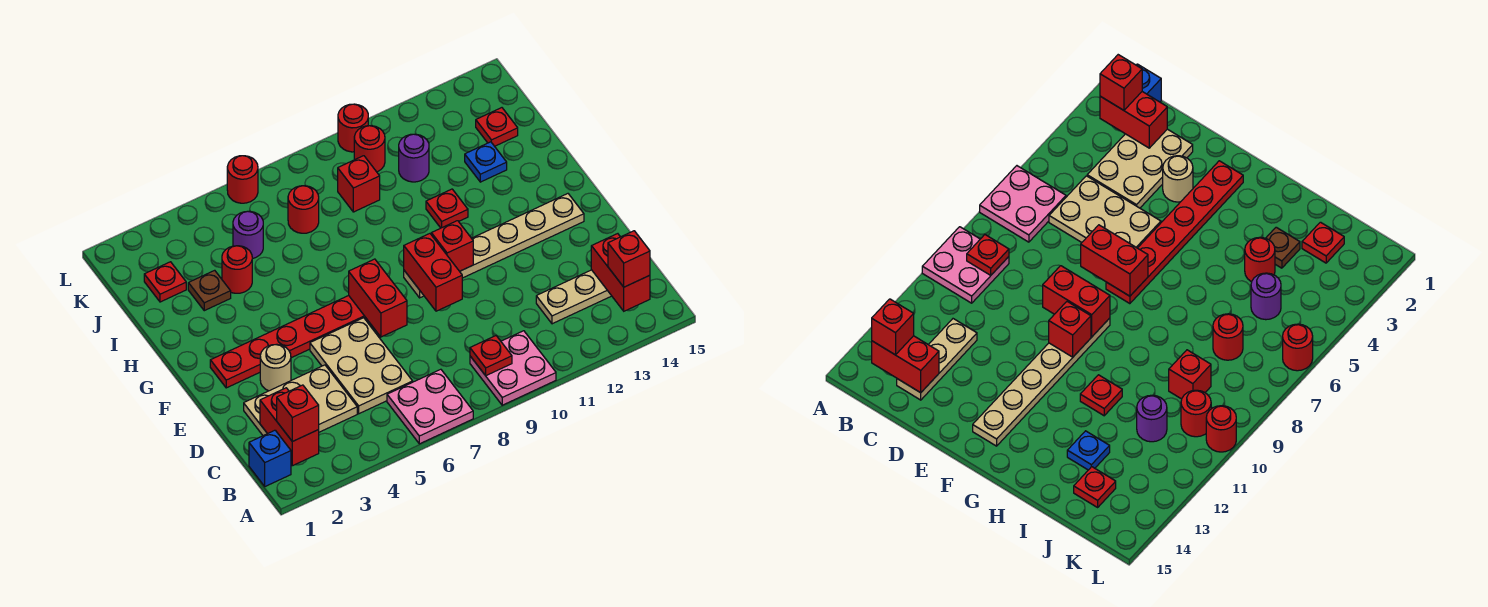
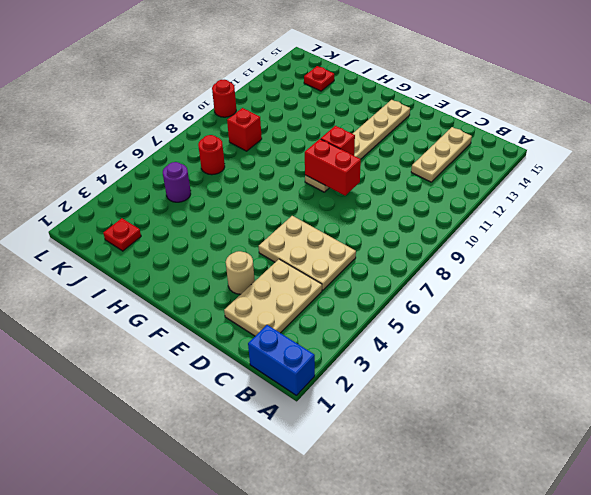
blue brick A1:B1 level 1 -> blue brick B1 level 1
none -> pink plate A6:B7 level 1
none -> pink plate A9:B10 level 1
none -> red plate F2:F7 level 1
none -> red plate H11 level 1

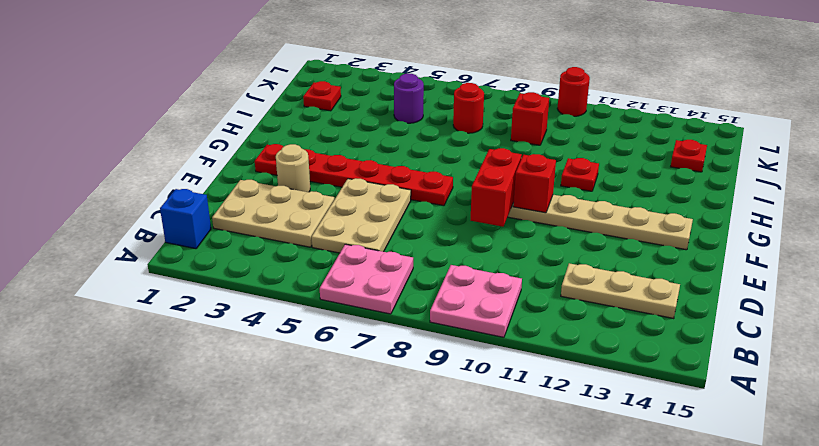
none -> brown plate I3 level 1
none -> red round brick I4 level 1
none -> blue plate I13 level 1
none -> purple round brick J11 level 1

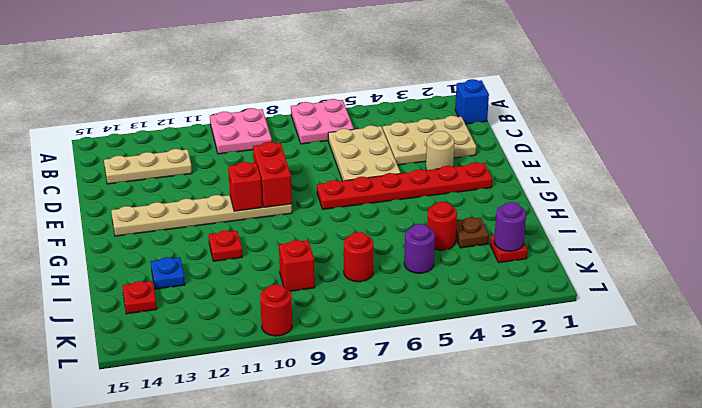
purple round brick J2 level 2 -> purple round brick J11 level 1
none -> red round brick K10 level 1
none -> red round brick L6 level 1
none -> red brick B2:C2 level 2
none -> red plate B9 level 2

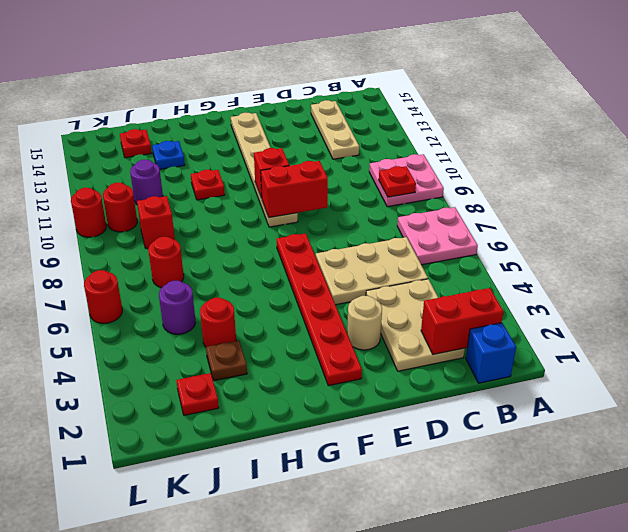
none -> red brick B14:C14 level 2
none -> red brick E7:F7 level 2
none -> red brick B2 level 3
none -> red brick B14 level 3

